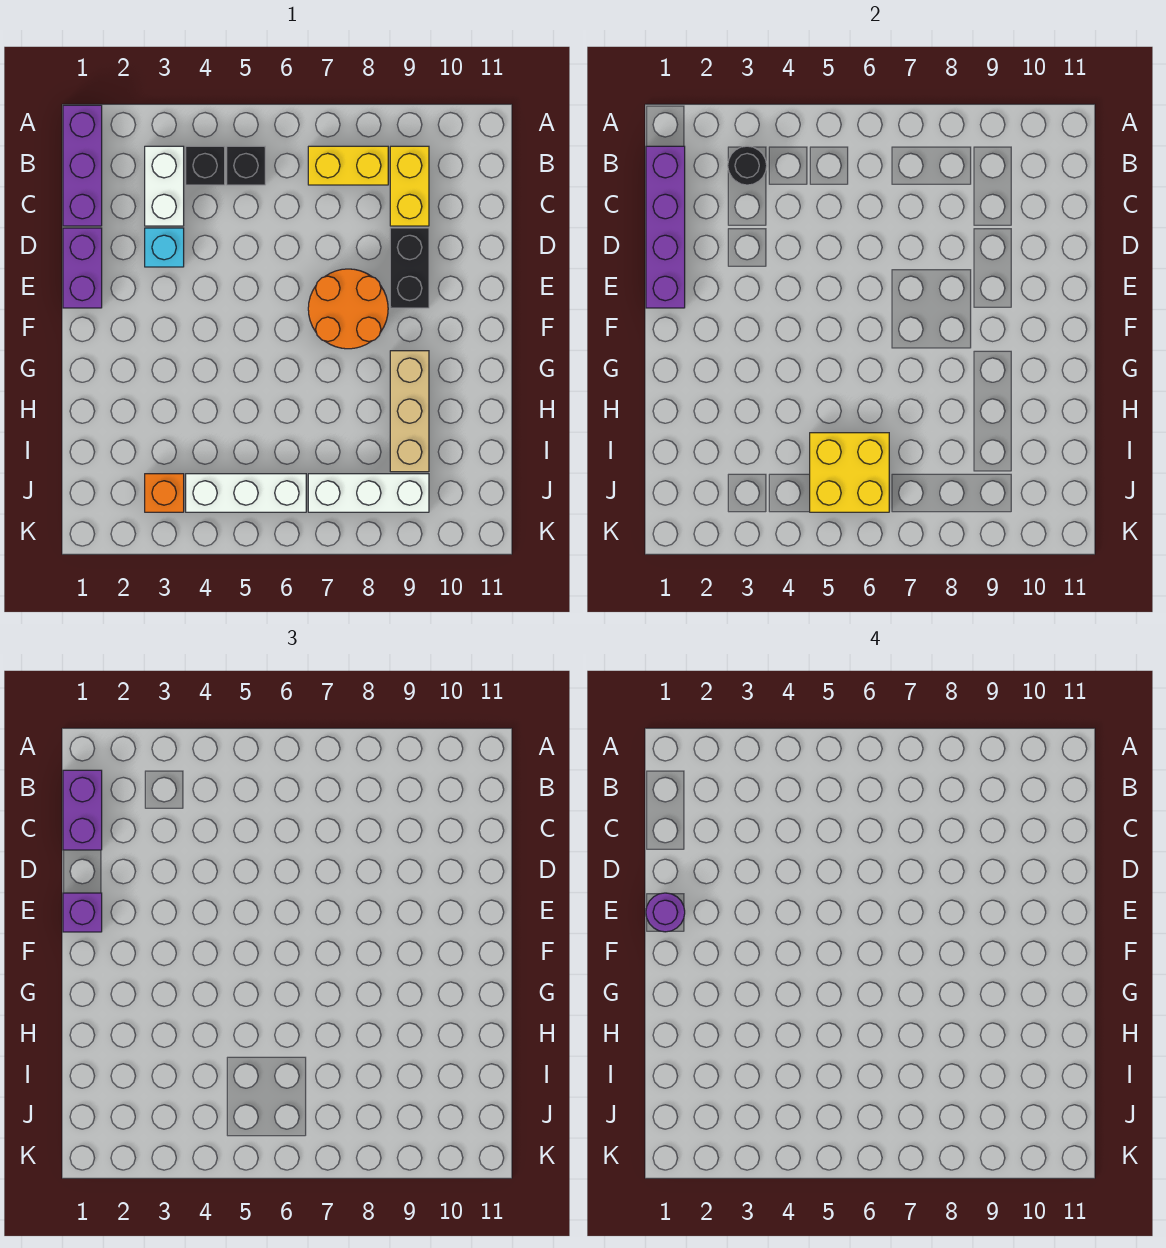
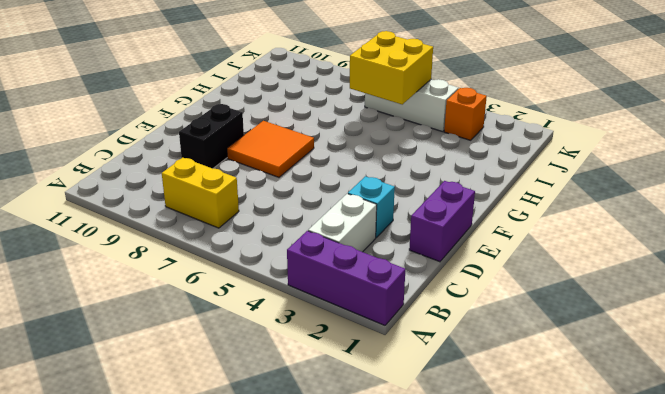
purple brick A1:A3 level 1 -> purple brick A1:C1 level 1
orange tile E7:F8 level 1 -> orange round brick E7:F8 level 1
none -> black brick B4 level 1
none -> black brick B5 level 1
none -> yellow brick B9:C9 level 1

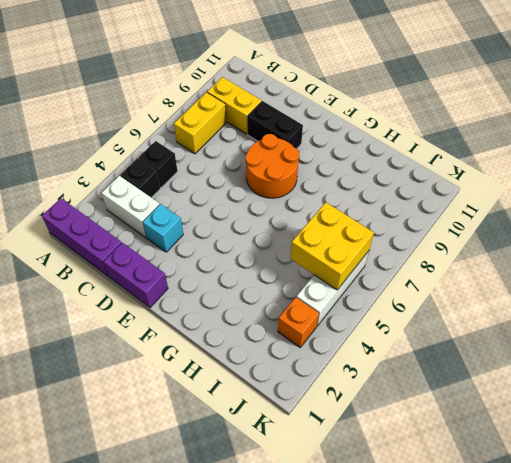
none -> tan brick G9:I9 level 1
none -> white brick J7:J9 level 1
none -> purple brick B1:E1 level 2

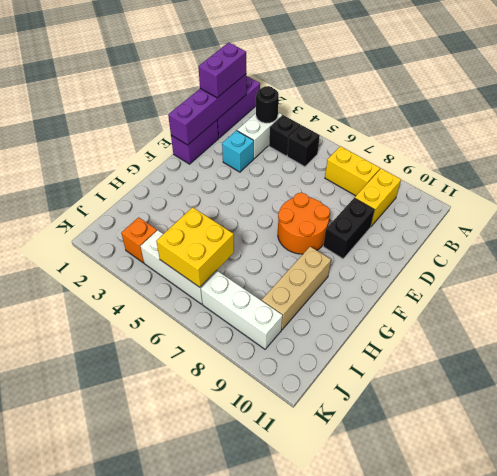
none -> purple brick E1 level 3
none -> purple round brick E1 level 4

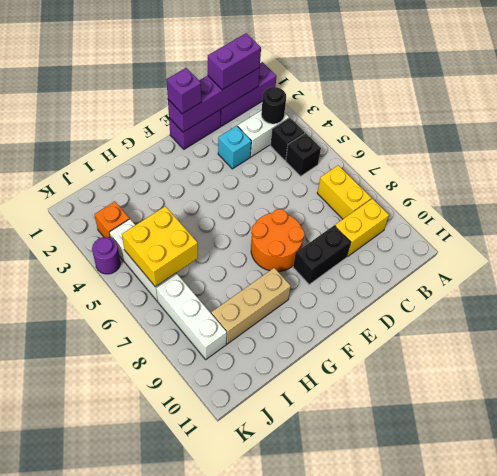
purple round brick K4 level 1 -> purple round brick E1 level 4

